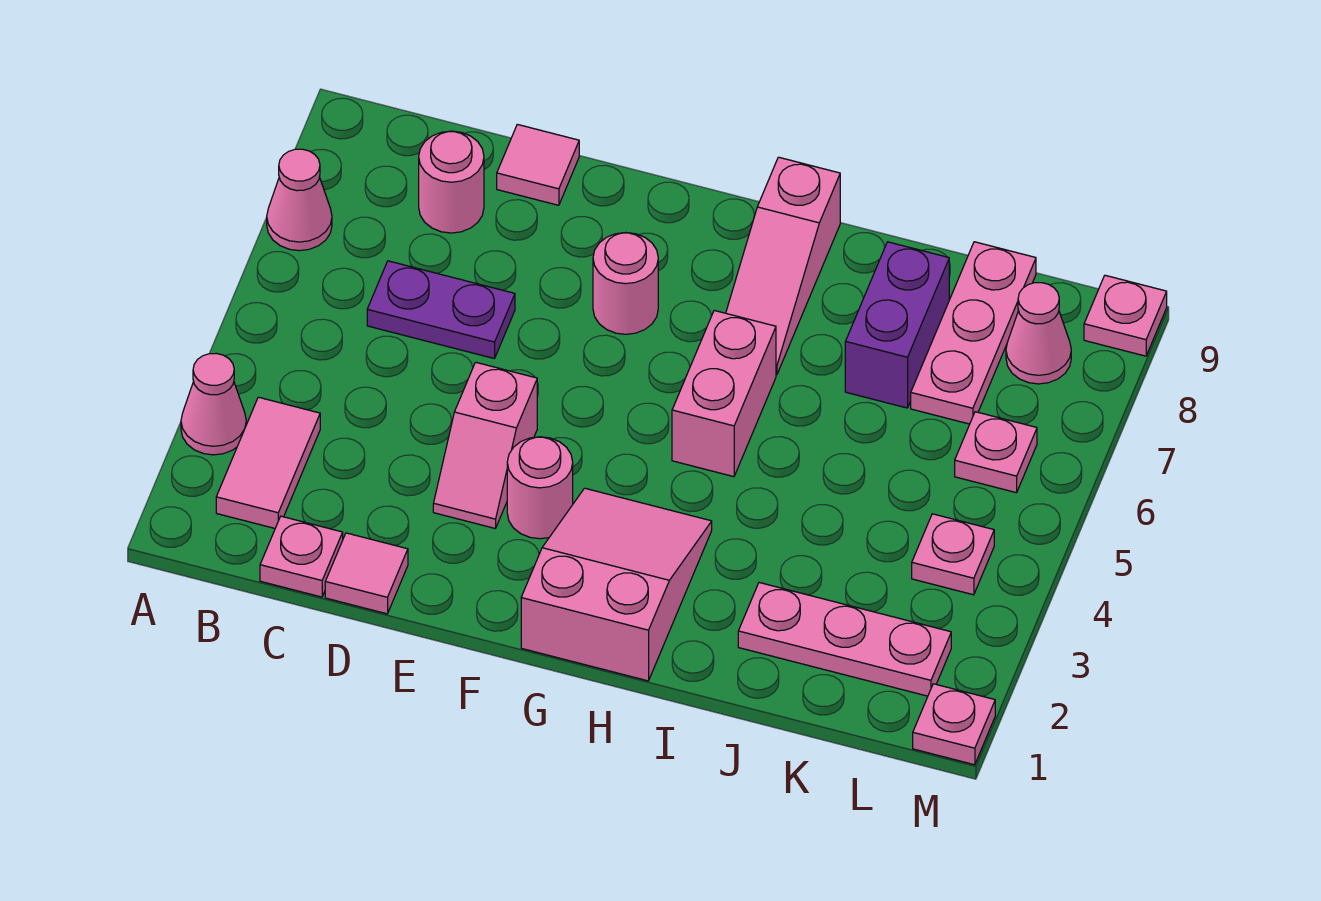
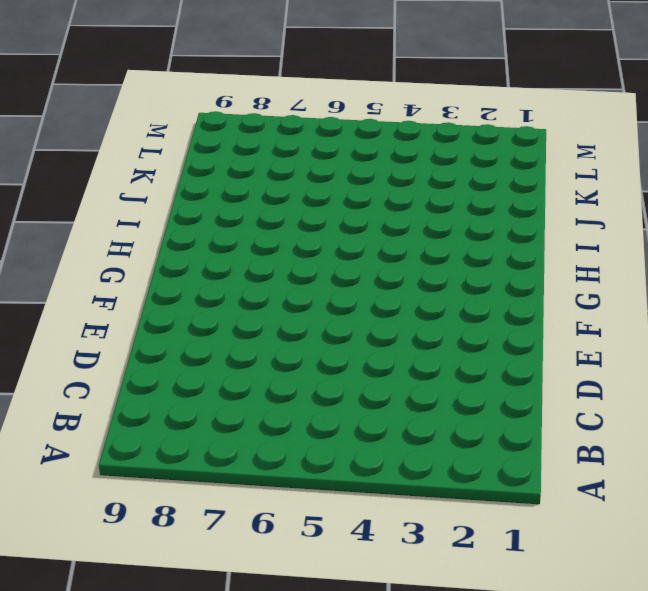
none -> pink cone A3 level 1
none -> pink cone A7 level 1
none -> pink tile B2:B3 level 1

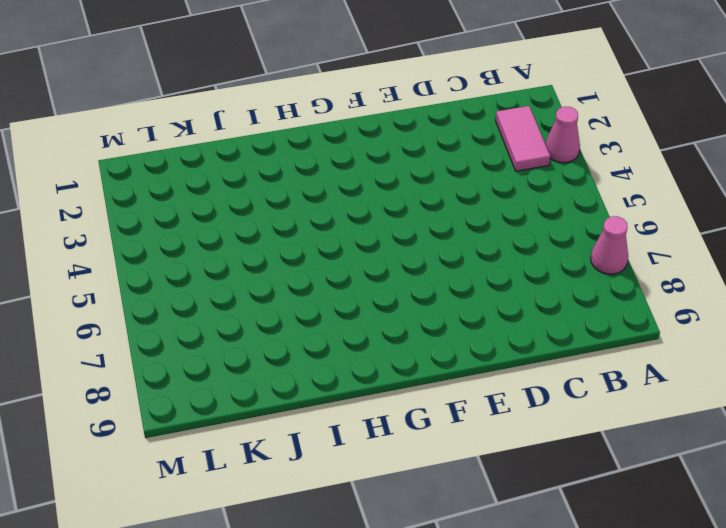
none -> pink plate C1 level 1
none -> purple plate C6:D6 level 1
none -> pink round brick C8 level 1

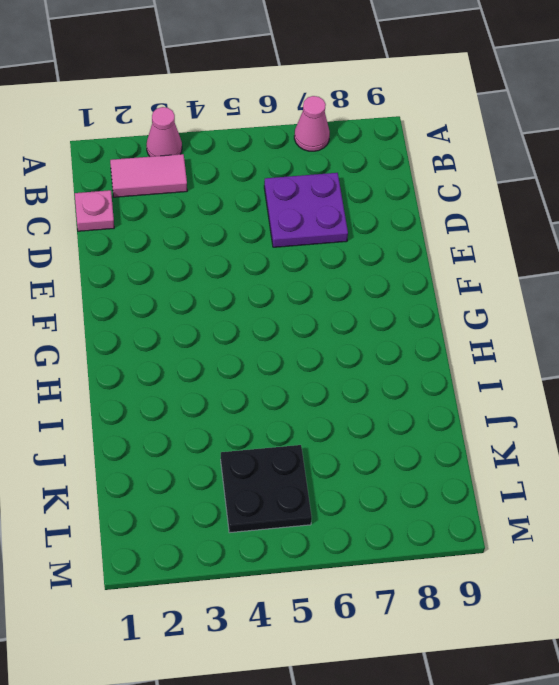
purple plate C6:D7 level 1 -> purple plate C6:D6 level 1
black plate K4:L5 level 1 -> pink plate L4 level 1
none -> pink round brick C8 level 1
none -> pink tile D1 level 1
none -> pink tile D9 level 1

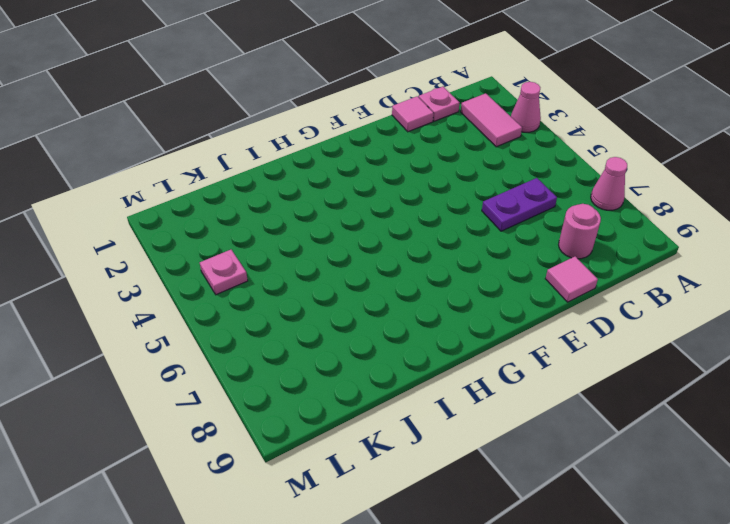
none -> pink slope E3:E4 level 1 top 4
none -> pink round brick F3 level 1
none -> pink round brick F7 level 1

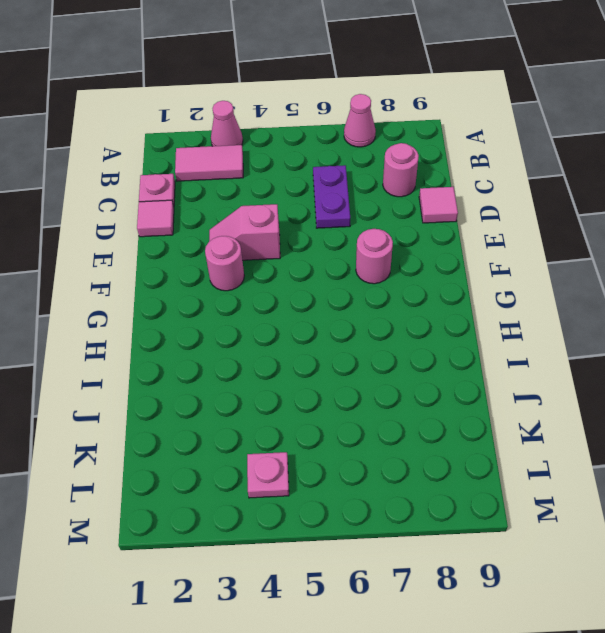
none -> pink slope G1:H3 level 1 top 1
none -> pink brick H5:H6 level 1
none -> pink slope H7:H9 level 1 top 9

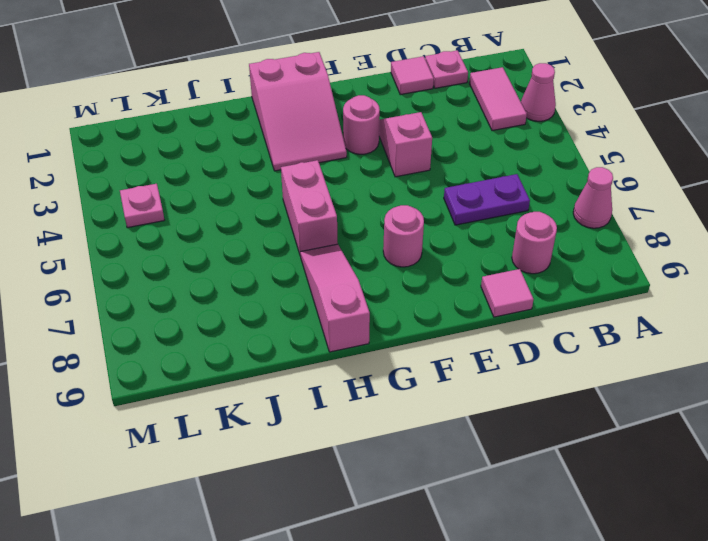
none -> pink plate J2:L2 level 1
none -> purple brick J7:J8 level 1
none -> pink plate K7:K9 level 1

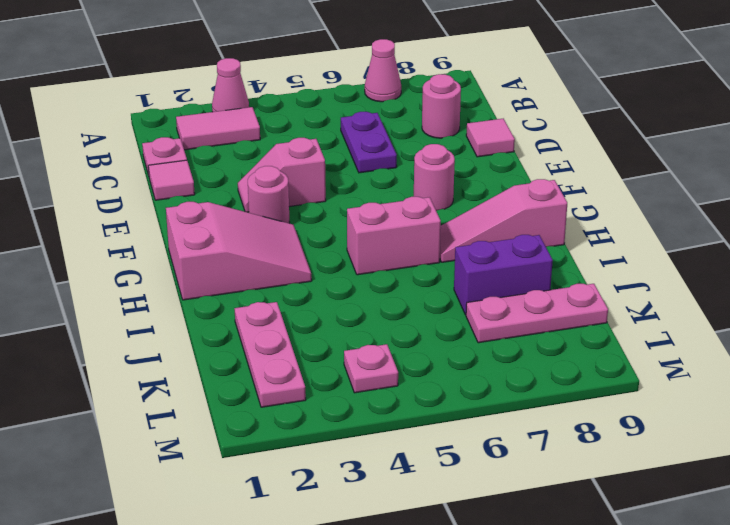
none -> pink plate L6 level 1
none -> pink cone L8 level 1
none -> pink plate M1 level 1

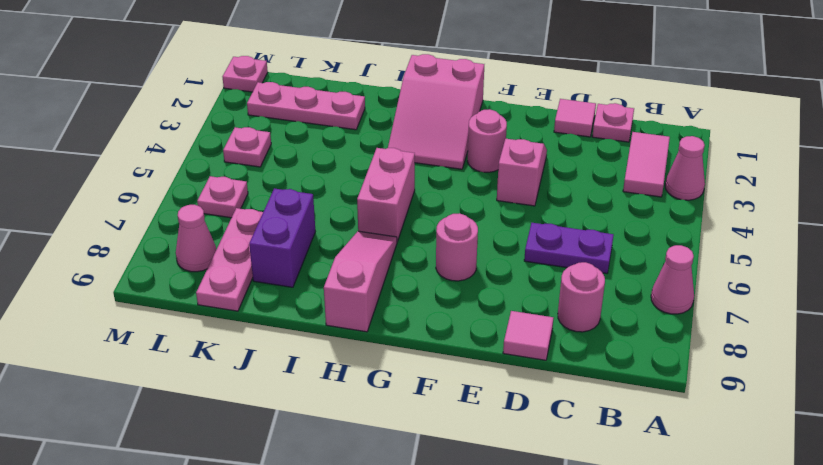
none -> pink plate M9 level 1

